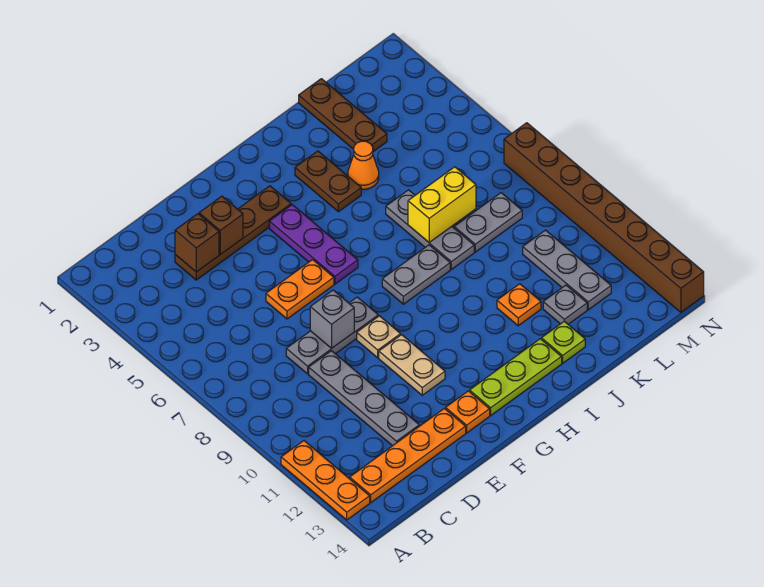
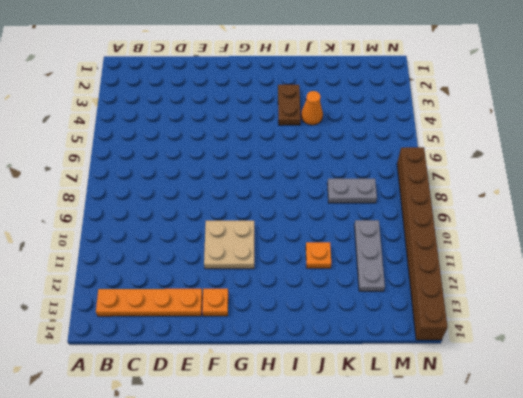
tan plate F10:G11 level 1 -> tan plate F10:F11 level 1
none -> orange plate A11:A13 level 1
none -> brown plate D3:G3 level 1
none -> grey plate D8:F8 level 1

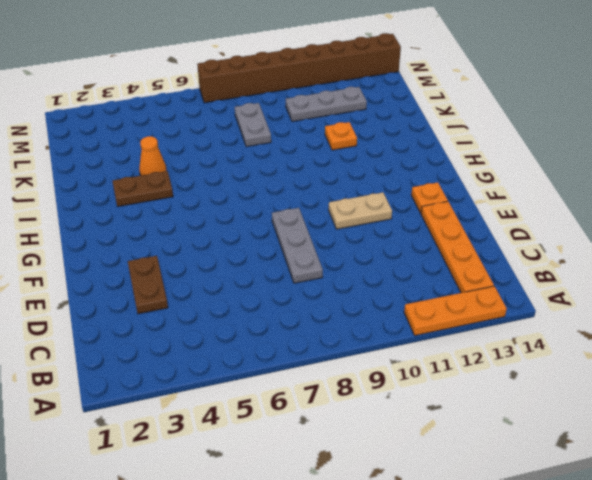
brown plate D3:E3 level 1 -> brown plate D3:G3 level 1
none -> grey plate D9:D12 level 1
none -> orange plate E6:F6 level 1
none -> tan plate F9 level 1

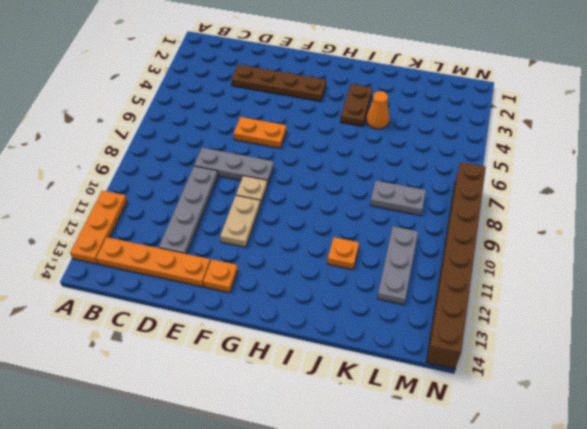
none -> purple plate G4:G6 level 1
none -> lime plate G13:I13 level 1
none -> grey plate H8:I8 level 1

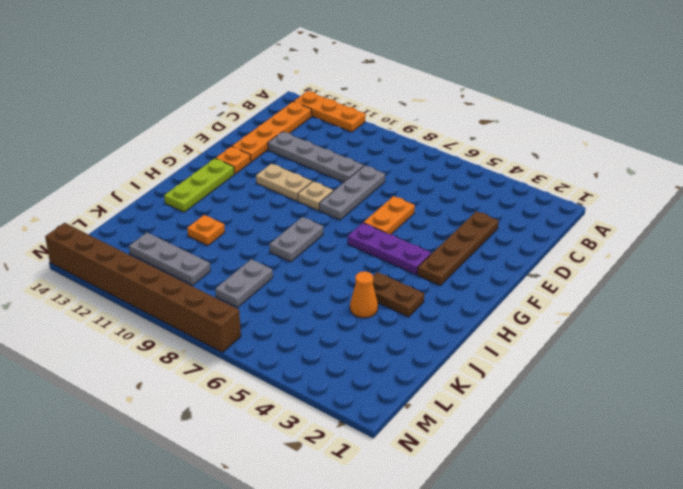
none -> grey plate J6:J8 level 1
none -> lime plate J13 level 1
none -> brown plate K1:K3 level 1

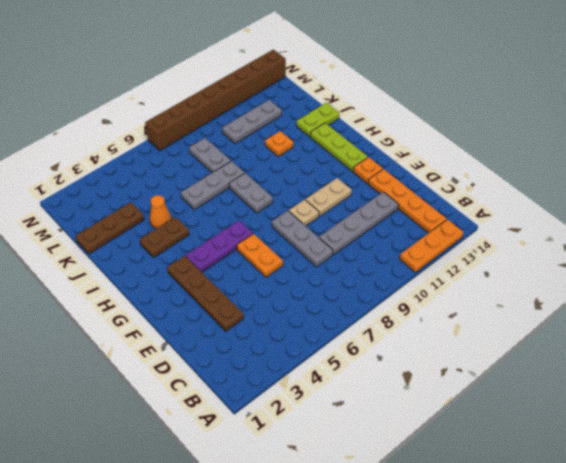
lime plate J13:J14 level 1 -> lime plate J13 level 1
none -> grey plate K12 level 1
none -> brown brick D3 level 2
none -> brown brick E3 level 2

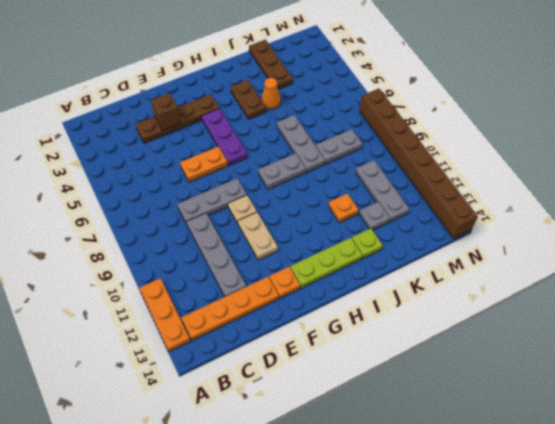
none -> brown brick D3 level 2
none -> grey brick E8 level 2
none -> yellow brick J7:K7 level 2

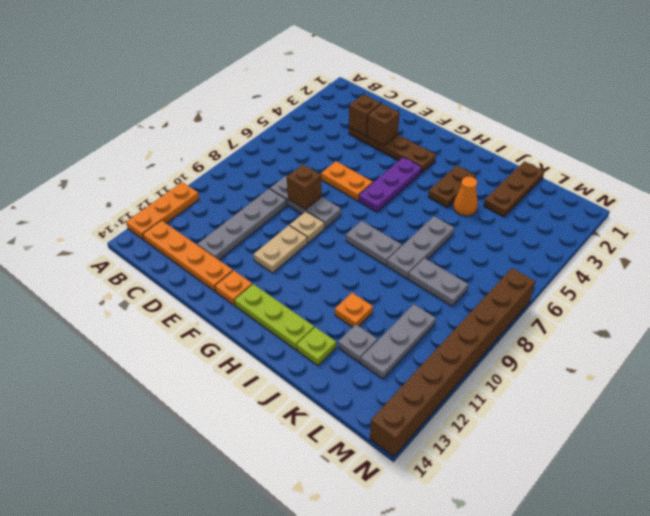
brown brick E8 level 2 -> grey brick E8 level 2
none -> yellow brick J7:K7 level 2

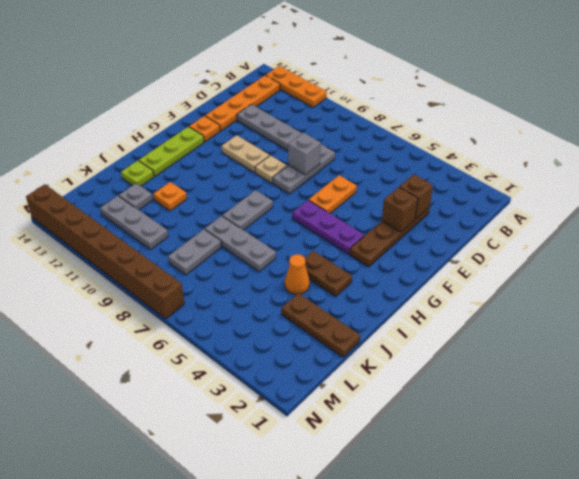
none -> yellow brick J7:K7 level 2

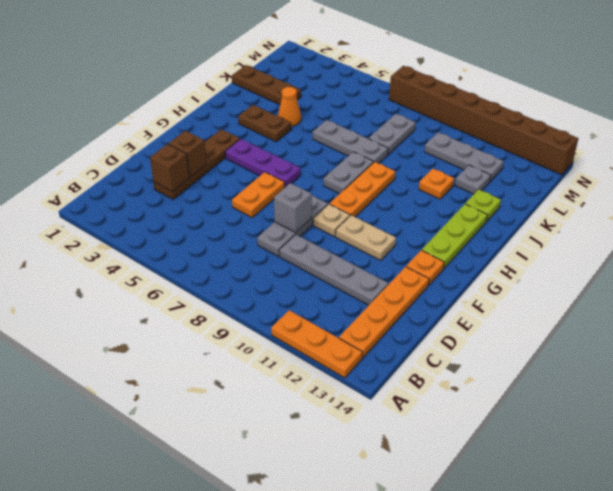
orange plate G9:I9 level 1 -> none
none -> yellow brick J7:K7 level 2

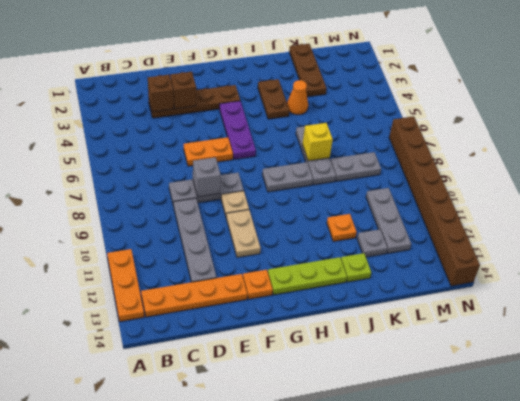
yellow brick J7 level 2 -> yellow brick J7:K7 level 2

